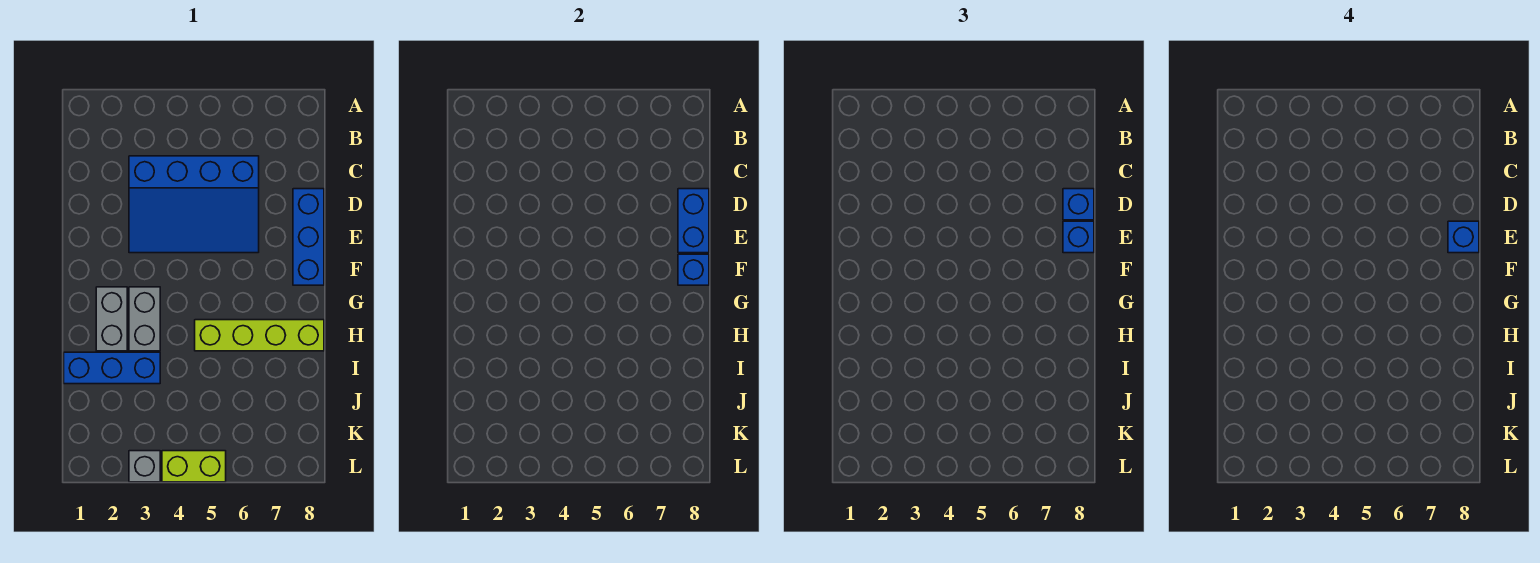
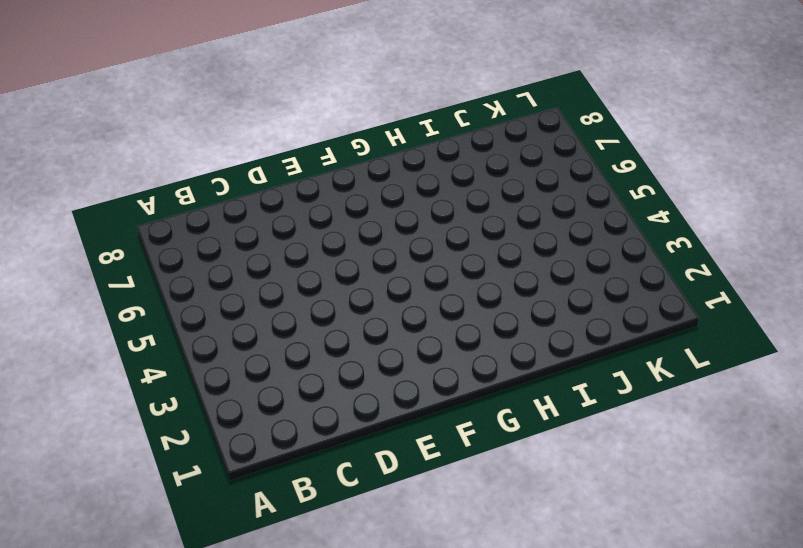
none -> blue slope C3:E6 level 1 top C
none -> blue brick D8:F8 level 1
none -> grey brick G2:H2 level 1

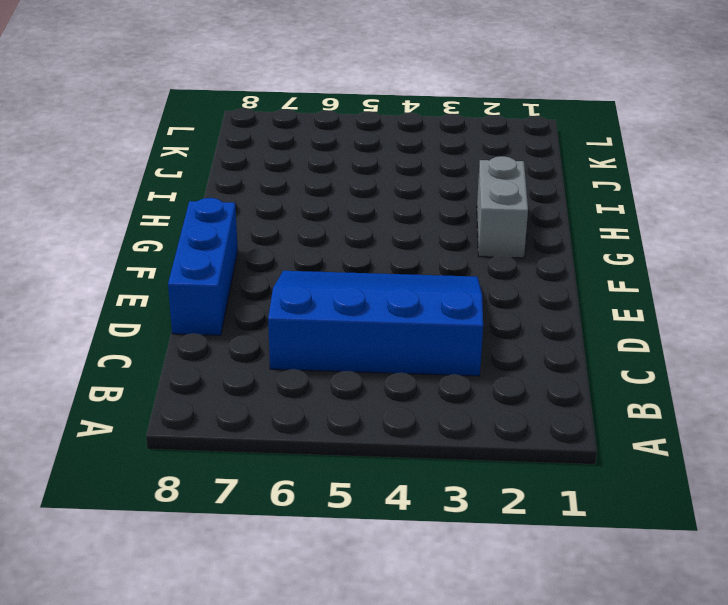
none -> grey brick G3:H3 level 1
none -> lime brick H5:H8 level 1
none -> blue brick I1:I3 level 1

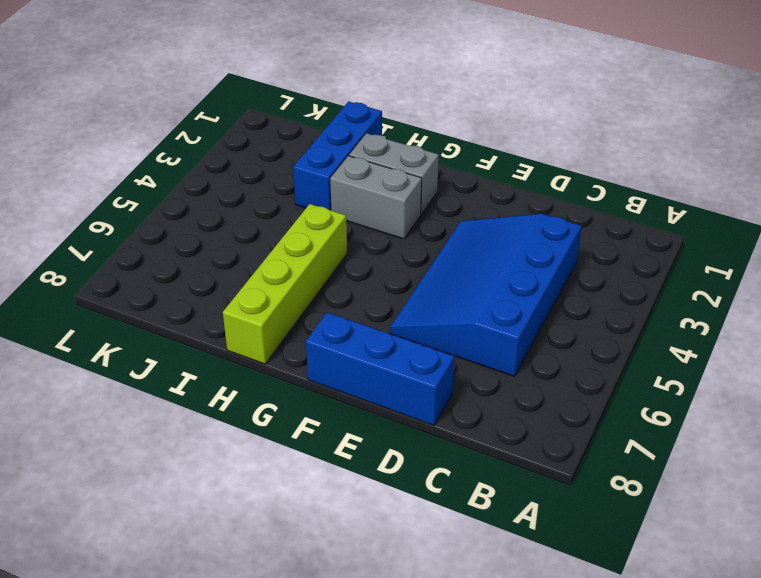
none -> grey brick L3 level 1
none -> lime brick L4:L5 level 1
none -> blue brick D8:E8 level 2

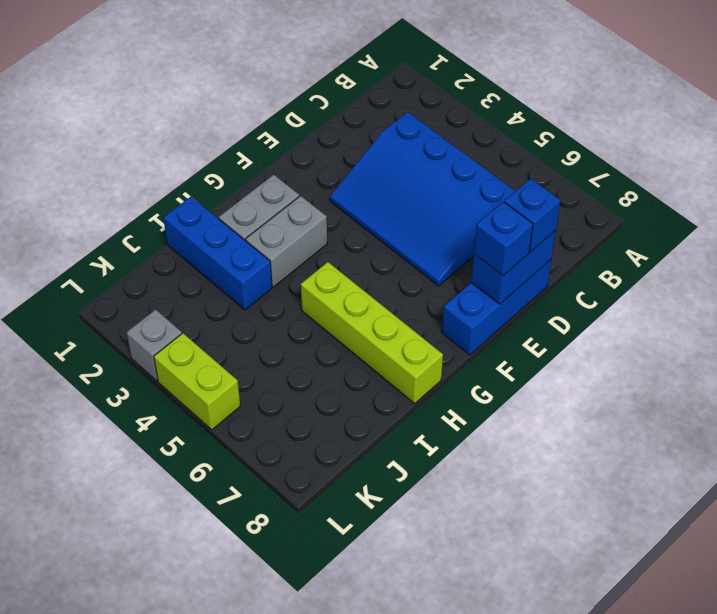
none -> blue brick F8 level 2
none -> blue brick E8 level 4

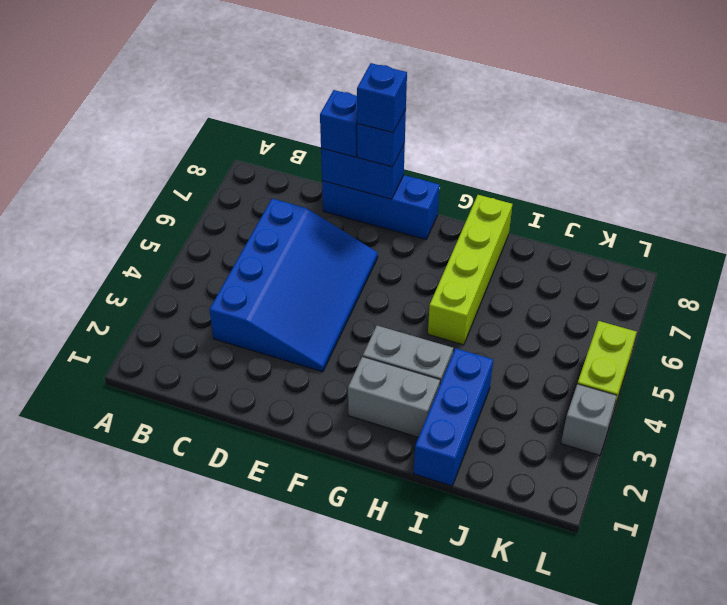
none -> blue brick F8 level 2

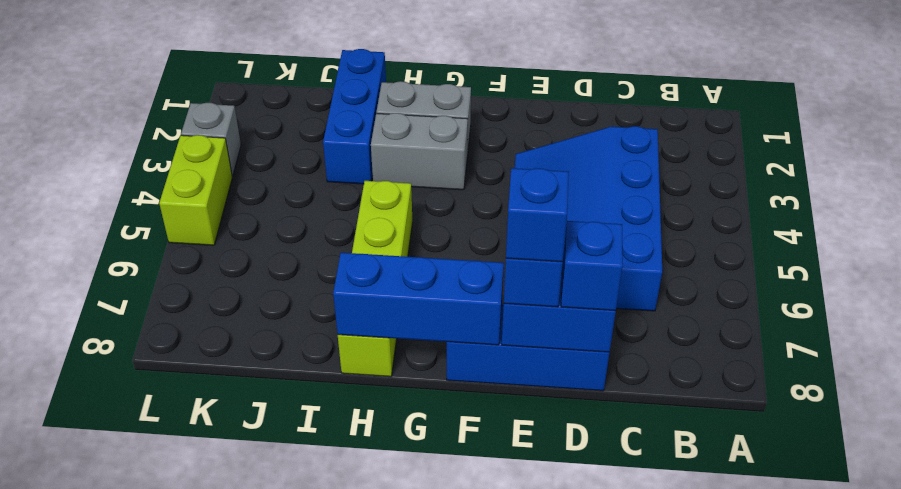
blue brick F8:H8 level 2 -> blue brick F8 level 2

